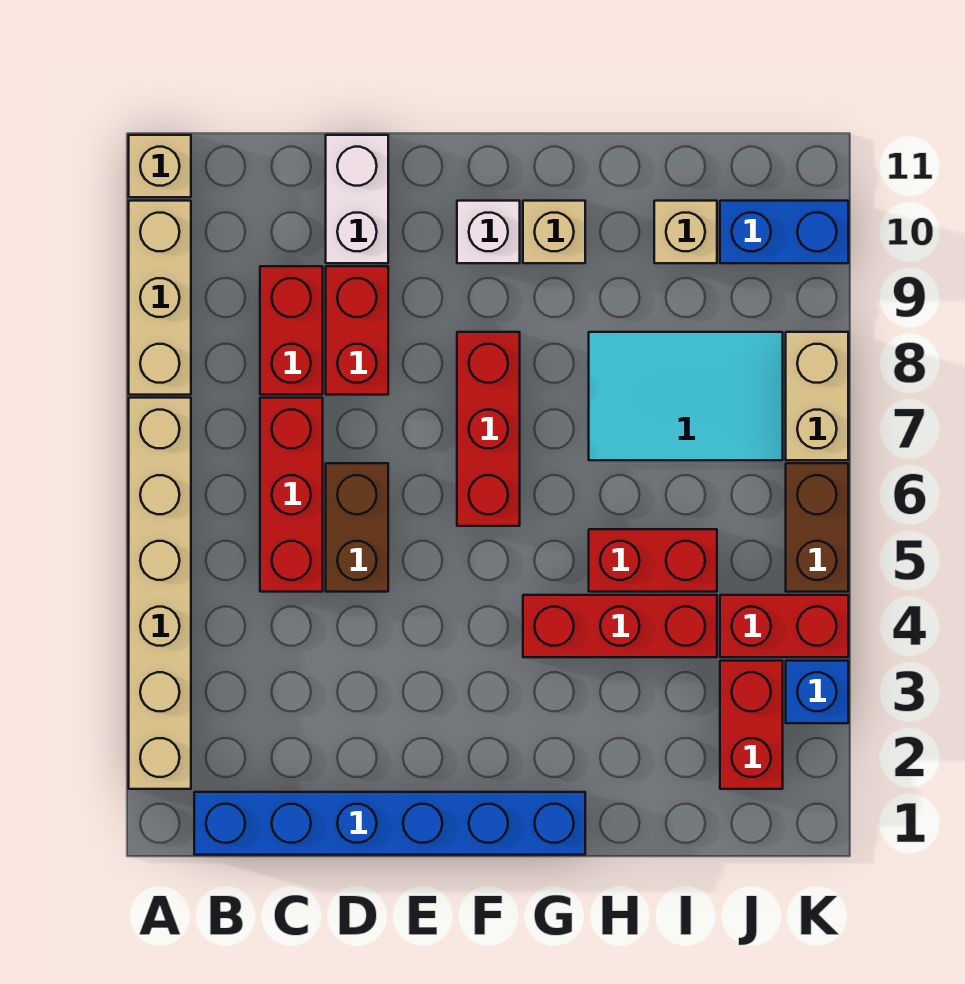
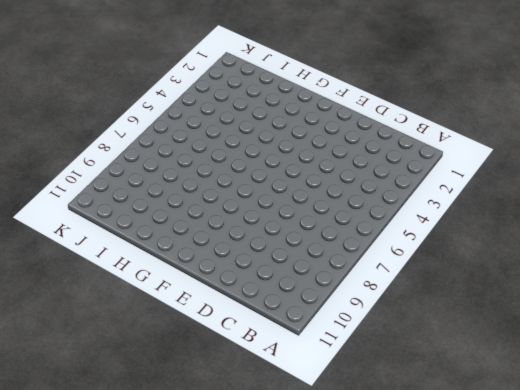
none -> tan brick A2:A7 level 1
none -> tan brick A8:A10 level 1
none -> tan brick A11 level 1

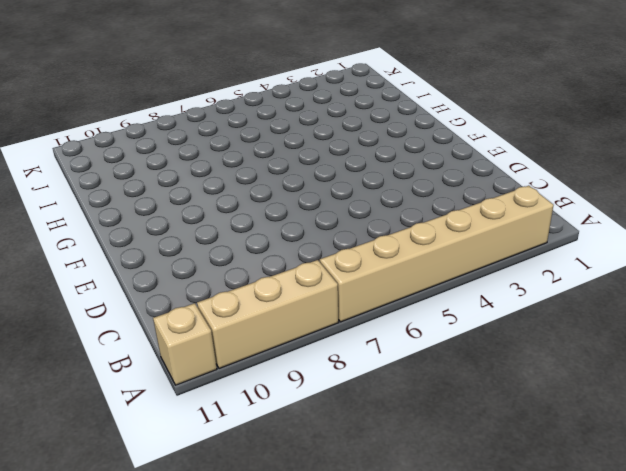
none -> blue brick B1:G1 level 1
none -> red brick C5:C7 level 1
none -> red brick C8:C9 level 1

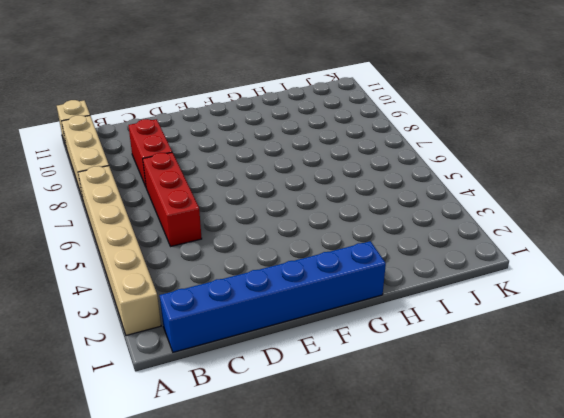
none -> brown brick D5:D6 level 1
none -> red brick D8:D9 level 1
none -> white brick D10:D11 level 1

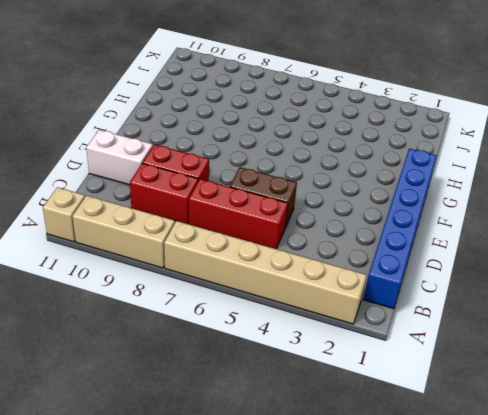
none -> red brick F6:F8 level 1
none -> white brick F10 level 1
none -> red brick G4:I4 level 1

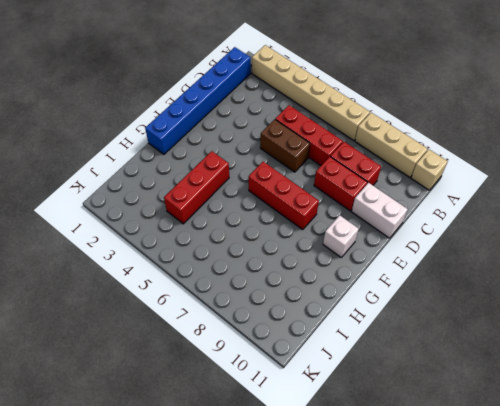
none -> tan brick G10 level 1
none -> red brick H5:I5 level 1
none -> cyan tile H7:J8 level 1

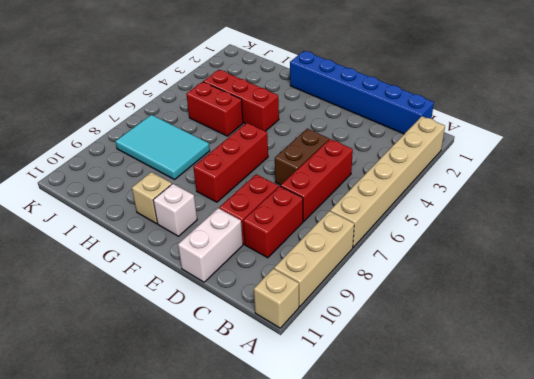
none -> tan brick I10 level 1
none -> red brick J2:J3 level 1
none -> red brick J4:K4 level 1

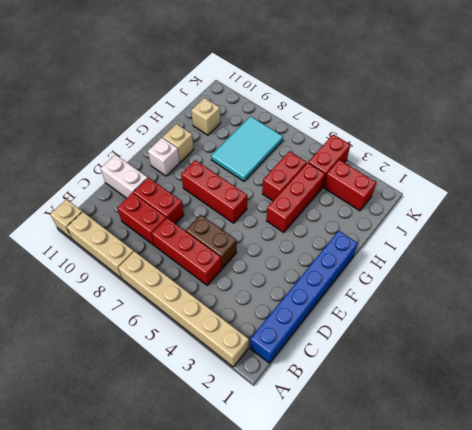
none -> blue brick J10:K10 level 1
none -> blue brick K3 level 1
none -> brown brick K5:K6 level 1

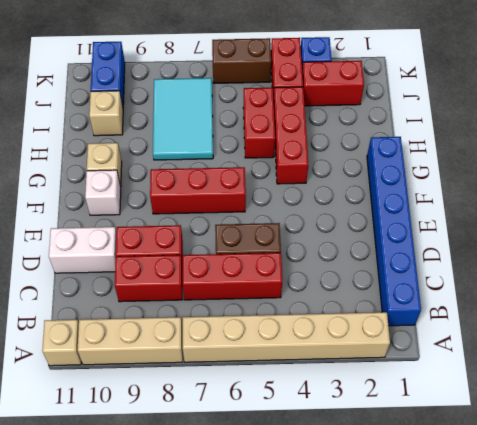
none -> tan brick K7:K8 level 1

